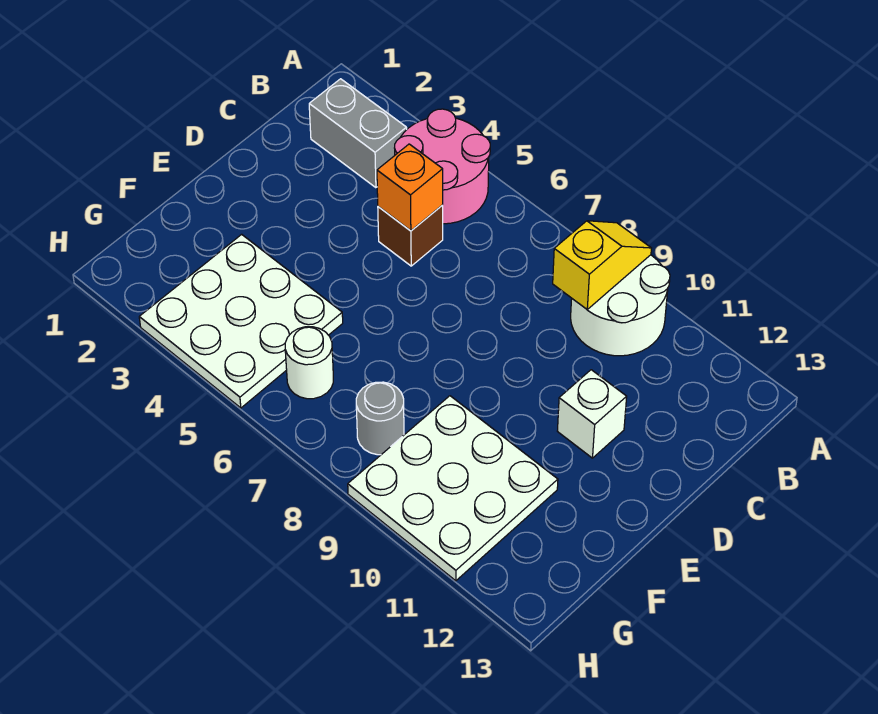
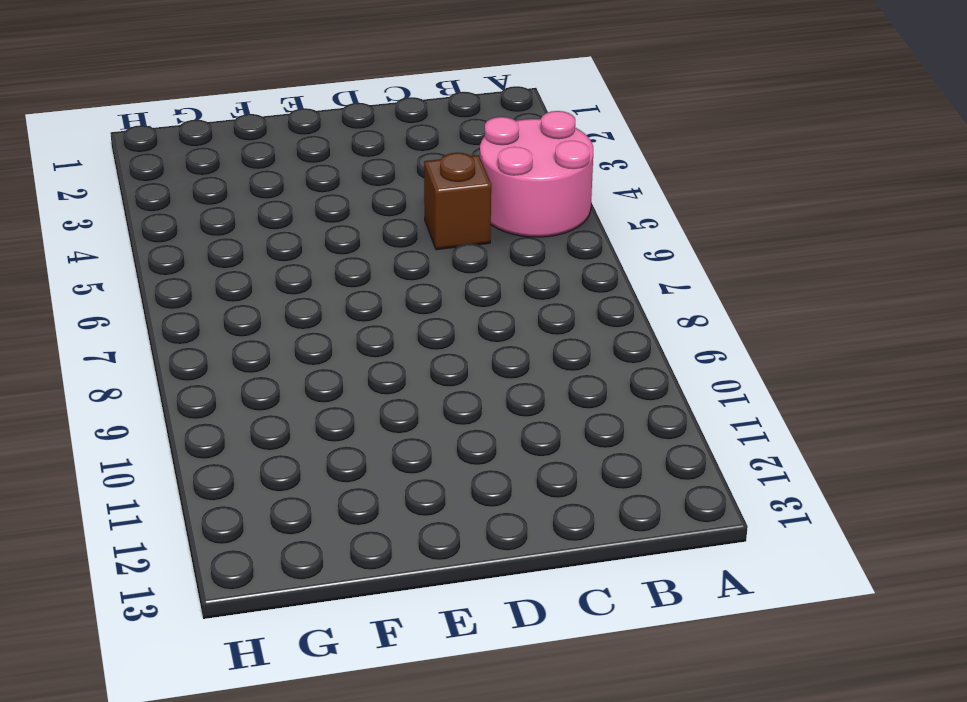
none -> white round brick A9:B10 level 1
none -> grey brick B2:B3 level 1

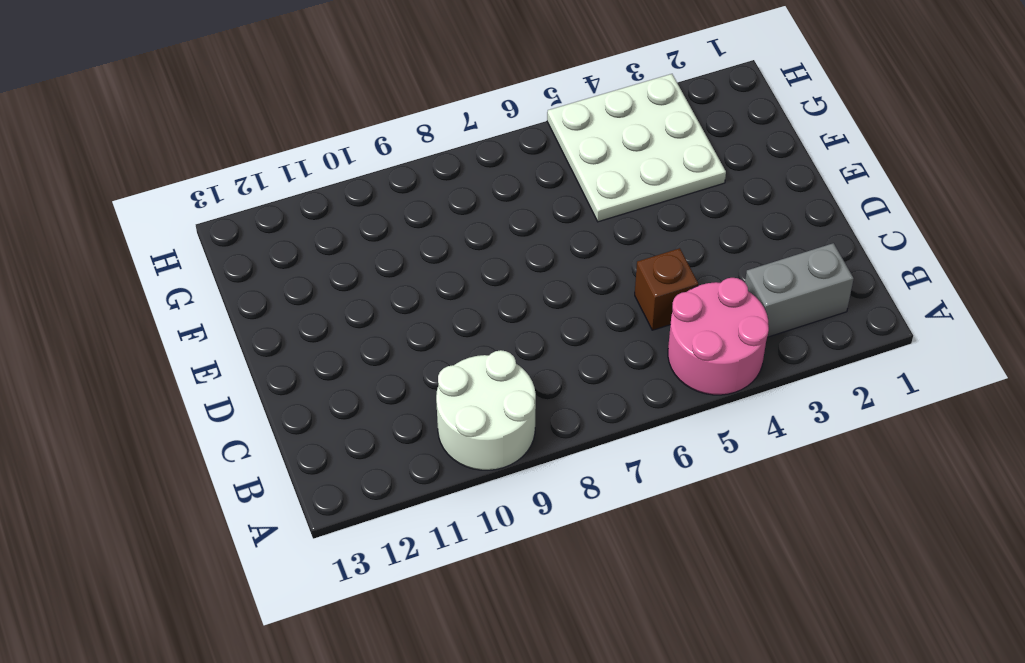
none -> white brick D11 level 1
none -> white plate F9:H11 level 1

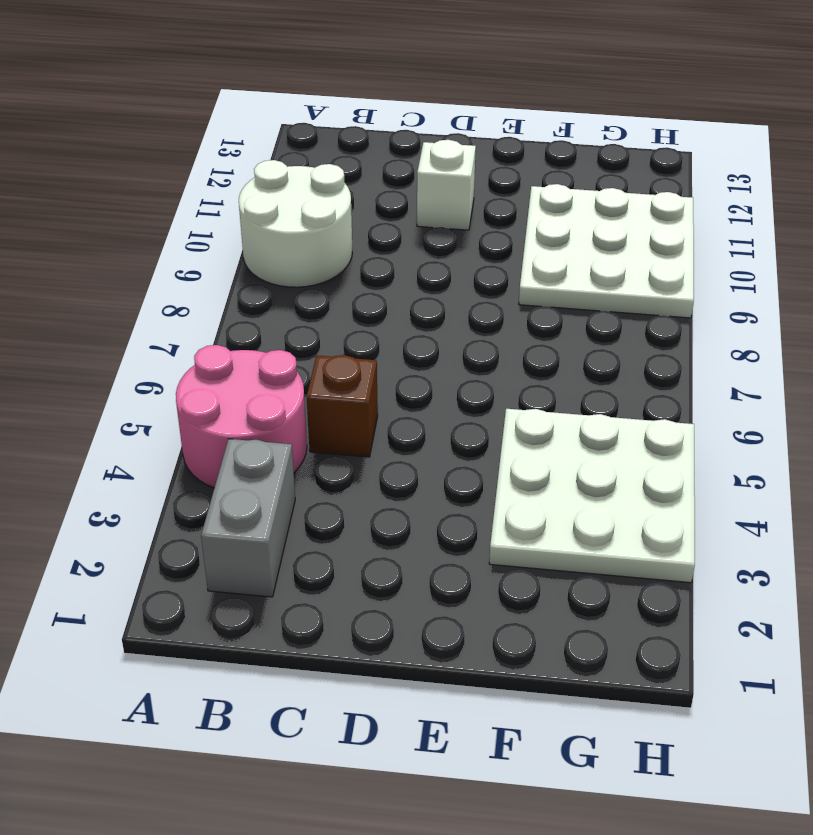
none -> white round brick G6 level 1
none -> grey round brick G8 level 1

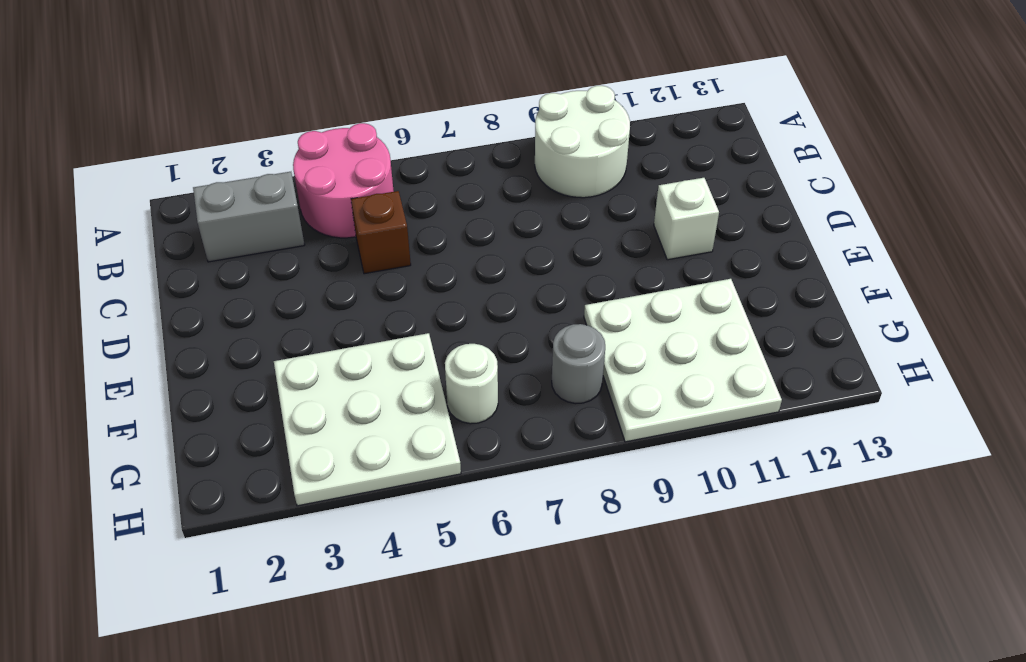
none -> yellow slope A9:B9 level 2 top B
none -> orange brick C5 level 2

